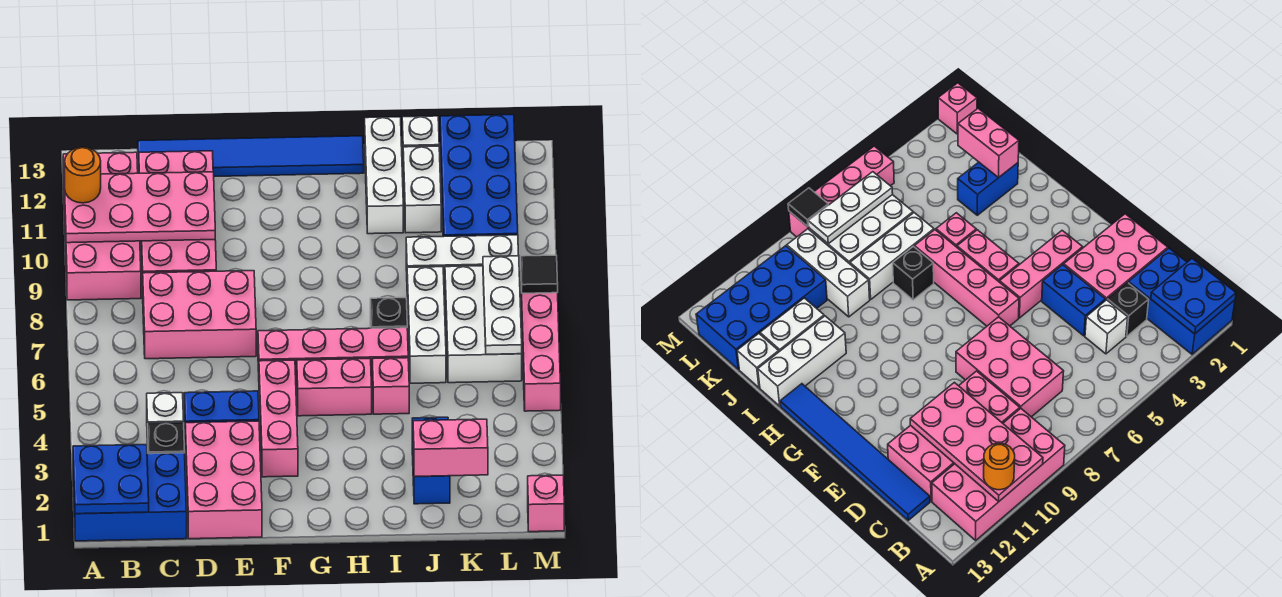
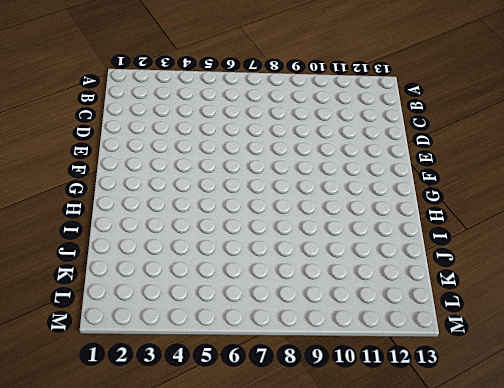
none -> blue brick A1:C2 level 1
none -> pink brick A9:B12 level 1
none -> black brick C3 level 1
none -> white brick C4 level 1

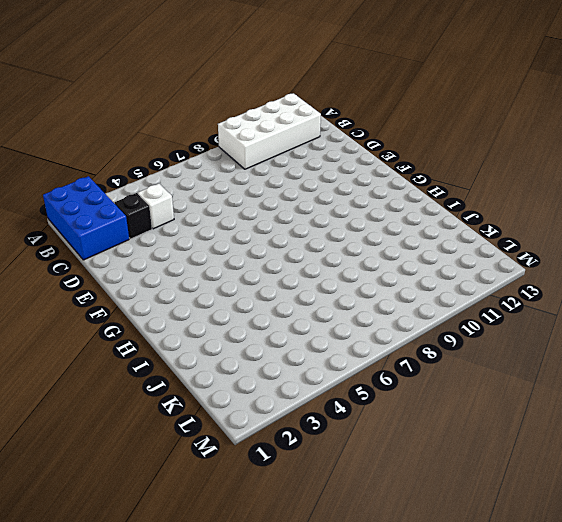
white brick A9:B12 level 1 -> pink brick A9:B12 level 1
none -> pink brick C7:E8 level 1
none -> pink brick C9:D12 level 1
none -> blue tile C13:H13 level 1
none -> pink brick D1:E3 level 1

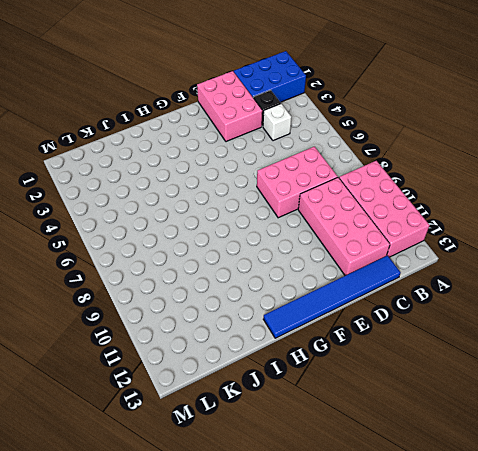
none -> blue brick D4:E4 level 1
none -> pink brick F3:F5 level 1
none -> pink brick F6:I6 level 1
none -> pink brick G5:H5 level 1

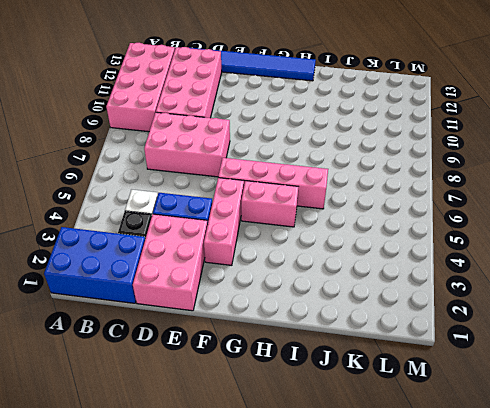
none -> pink brick I5 level 1
none -> black brick I7 level 1
none -> white brick I11:I13 level 1
none -> blue brick J2:J3 level 1

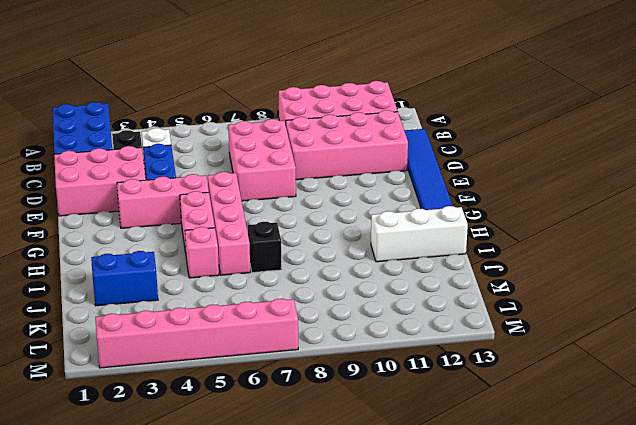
pink brick M2:M7 level 1 -> pink brick M5:M8 level 1
none -> white brick J6:J8 level 1
none -> white brick J9:L9 level 1
none -> white brick J11:J12 level 1
none -> white brick J13 level 1

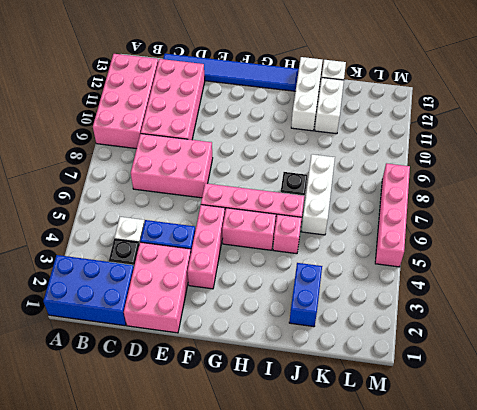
none -> white brick J9:L9 level 1
none -> white brick K6:L8 level 1
none -> blue brick K10:L13 level 1
none -> pink brick M1 level 1

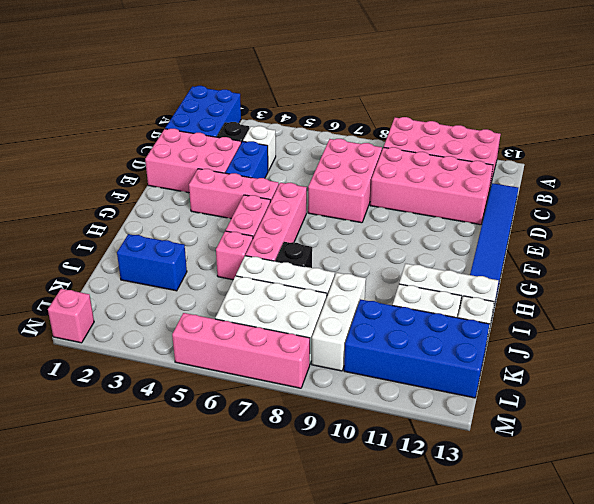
none -> blue plate A1:B2 level 2
none -> pink plate A10:D11 level 2
none -> pink brick J2:K2 level 2
none -> white plate L6:L8 level 2

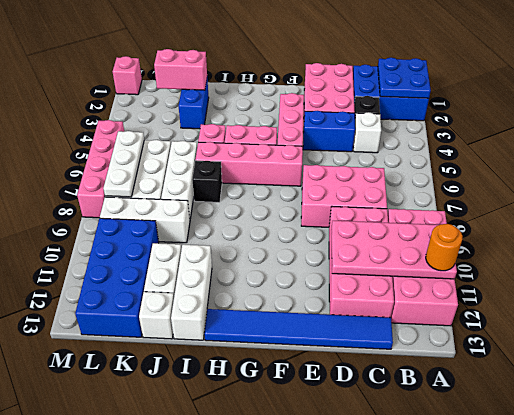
none -> black tile M8 level 2

